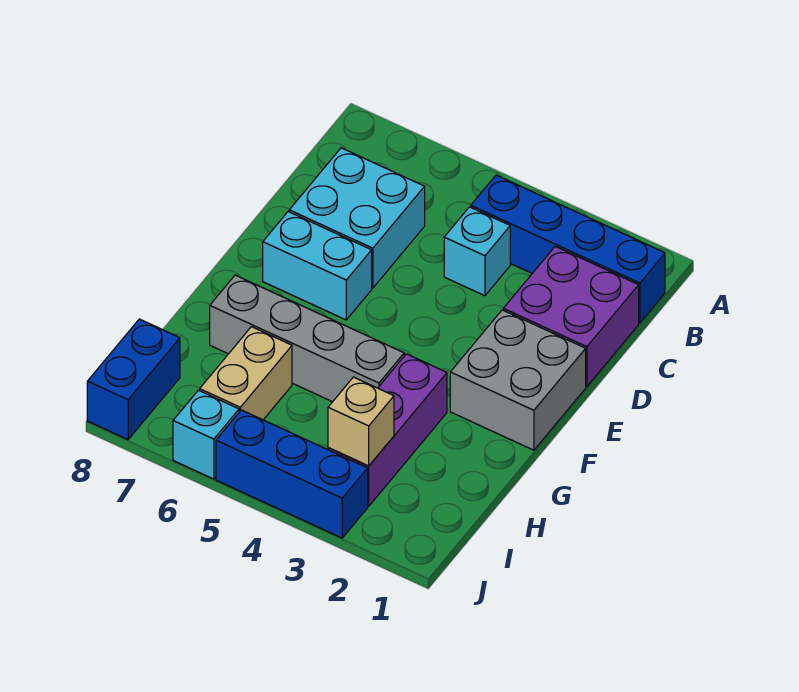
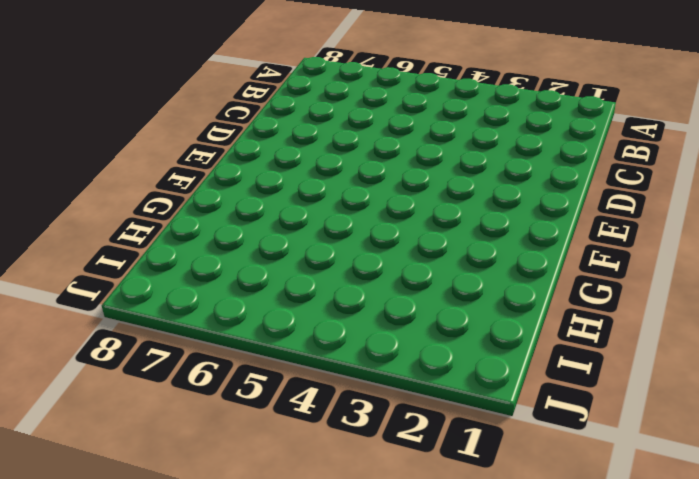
none -> blue brick B1:B4 level 1
none -> purple brick C1:D2 level 1
none -> cyan brick C4 level 1

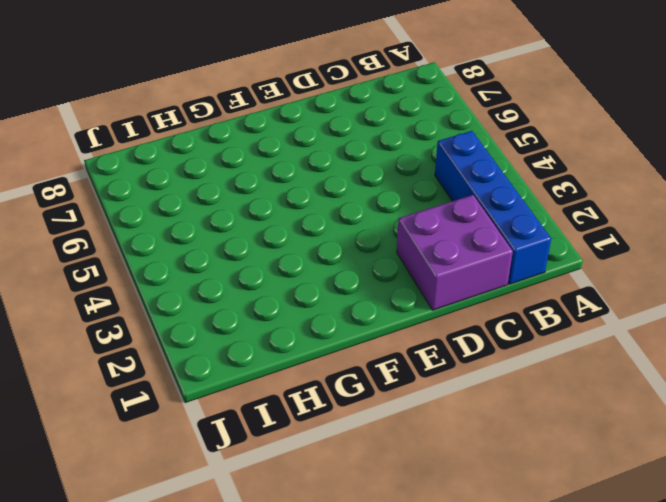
none -> cyan brick C4 level 1
none -> cyan brick C6:D7 level 1
none -> grey brick E1:F2 level 1

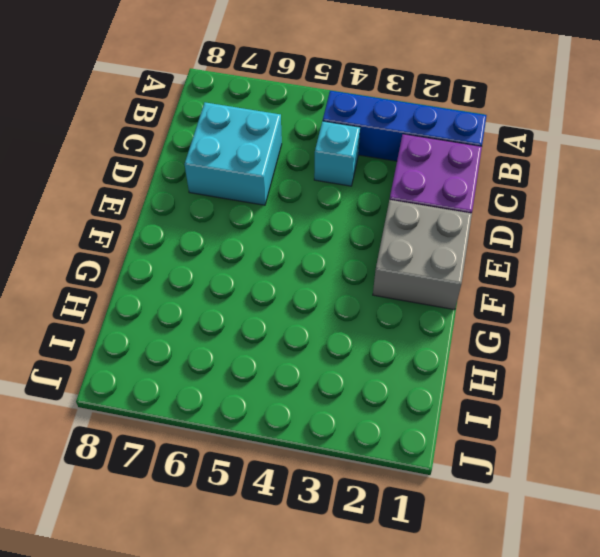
none -> cyan brick E6:E7 level 1
none -> purple brick G3:I3 level 1
none -> grey brick G4:G7 level 1

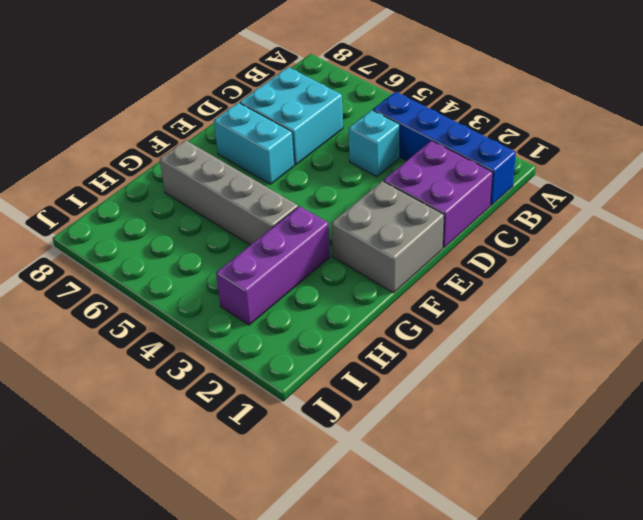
none -> tan brick H6:I6 level 1
none -> blue brick I8:J8 level 1
none -> blue brick J3:J5 level 1

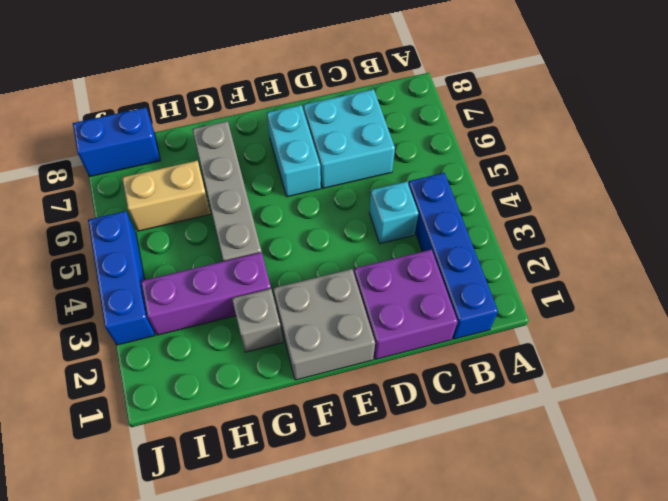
grey brick G2 level 1 -> none
none -> cyan brick J6 level 1
none -> tan brick I3 level 2

